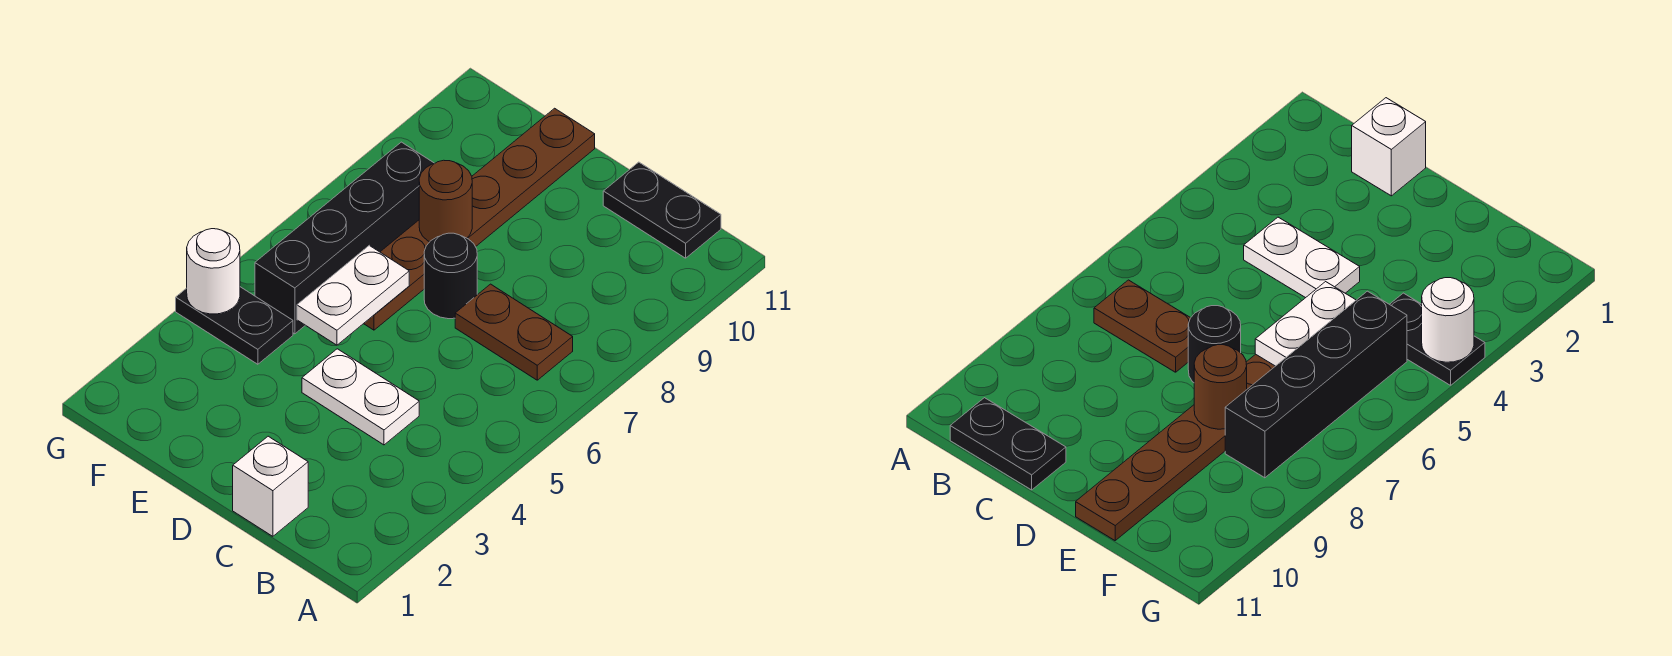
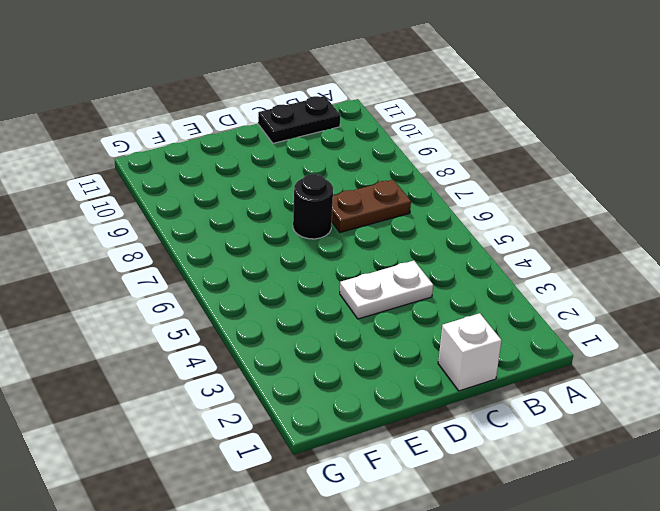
none -> brown plate E6:E11 level 1
none -> black plate F4:G4 level 1

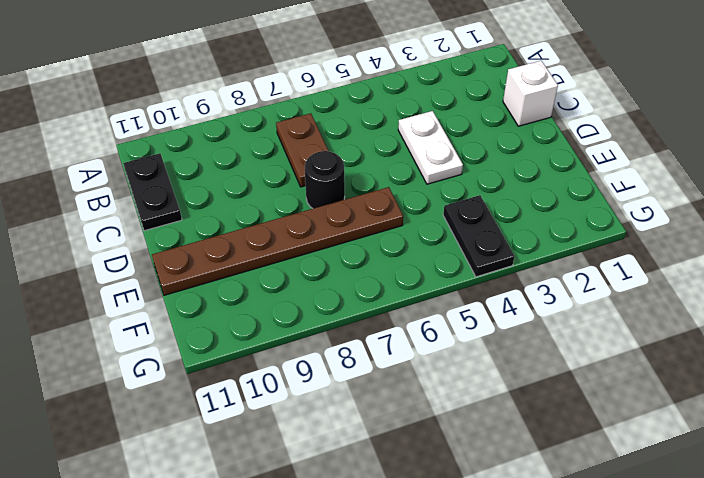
none -> black brick F5:F8 level 1
none -> white plate E5:E6 level 2

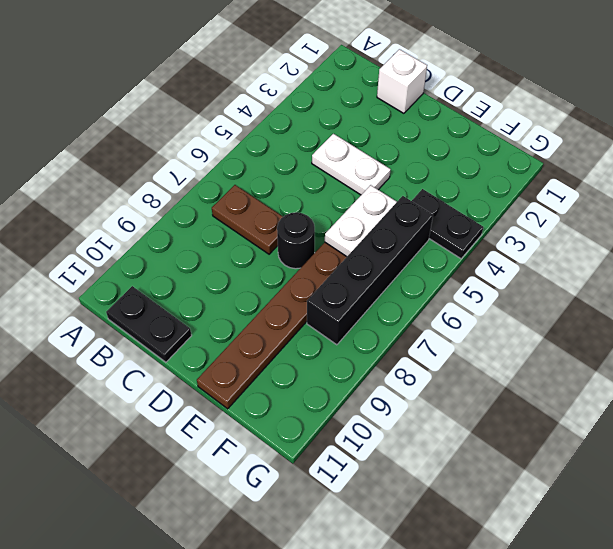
none -> brown round brick E8 level 2
none -> white round brick G4 level 2

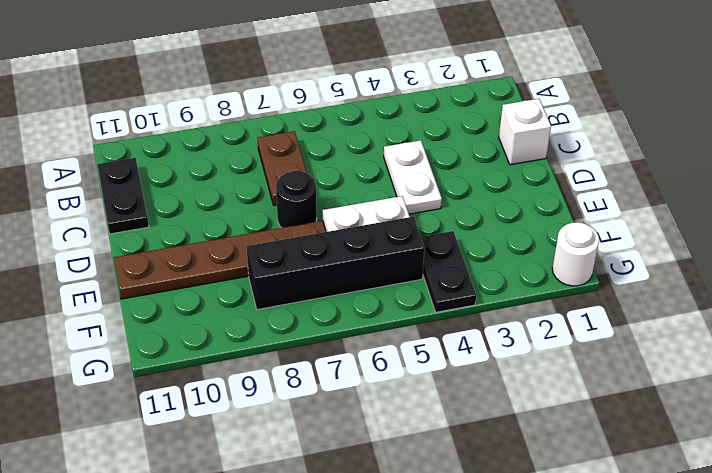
white round brick G1 level 1 -> white round brick G4 level 2
none -> brown round brick E8 level 2

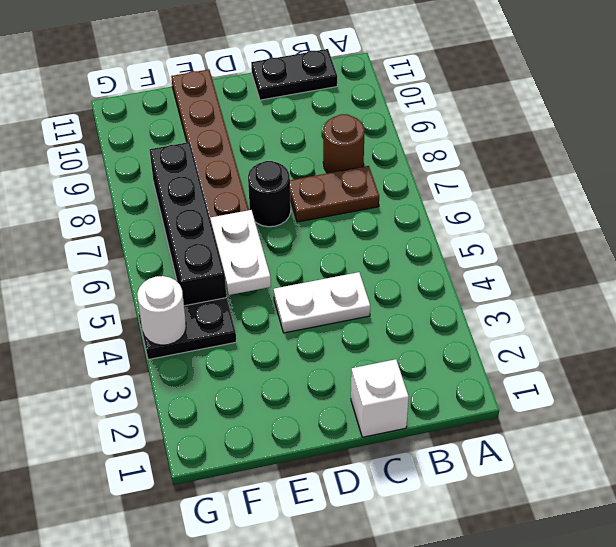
brown round brick B8 level 1 -> brown round brick E8 level 2

